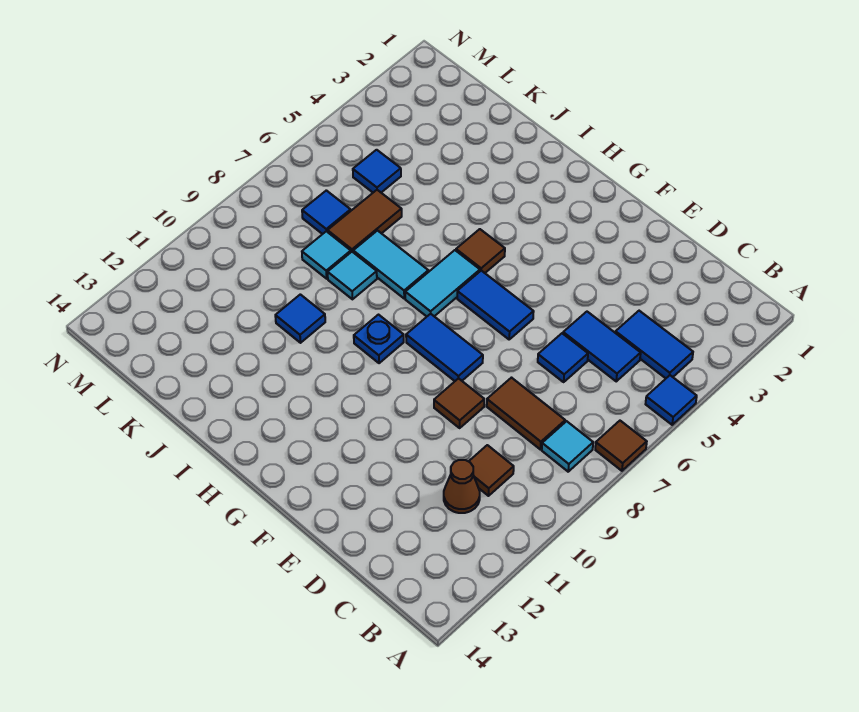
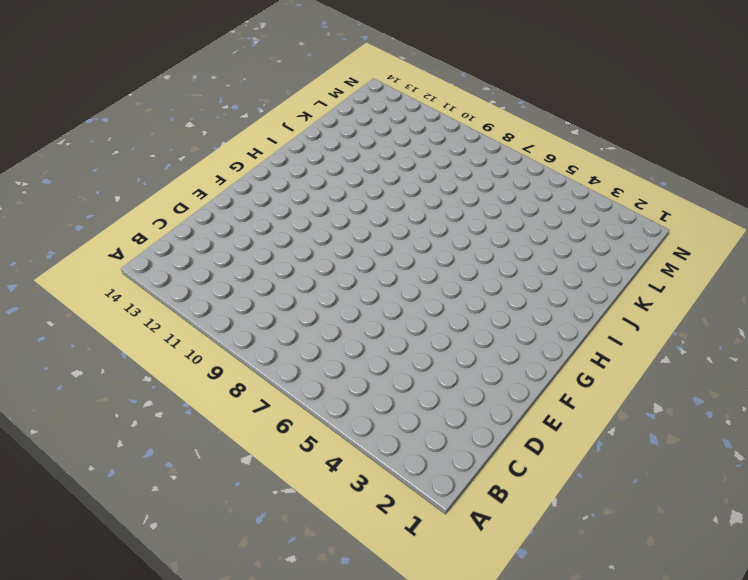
none -> blue tile A5 level 1
none -> brown tile A7 level 1
none -> blue tile B4:C4 level 1

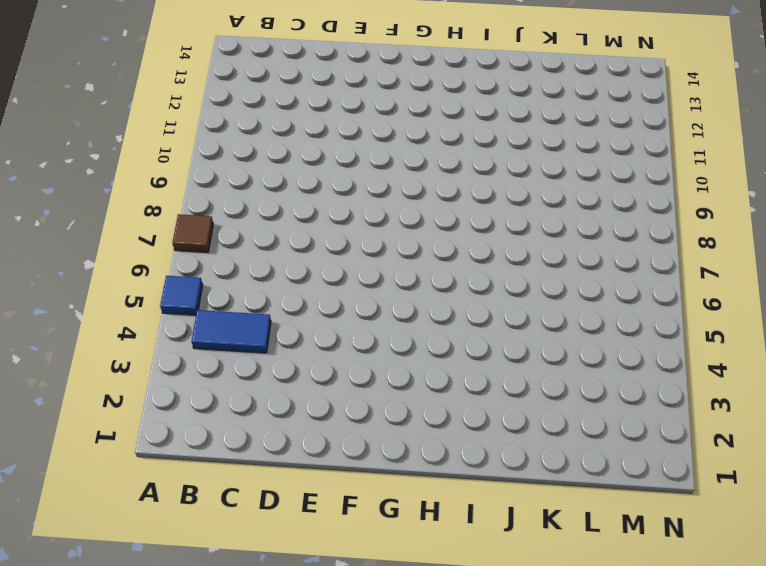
none -> cyan tile B8 level 1
none -> blue tile C5:D5 level 1
none -> brown tile C8:D8 level 1

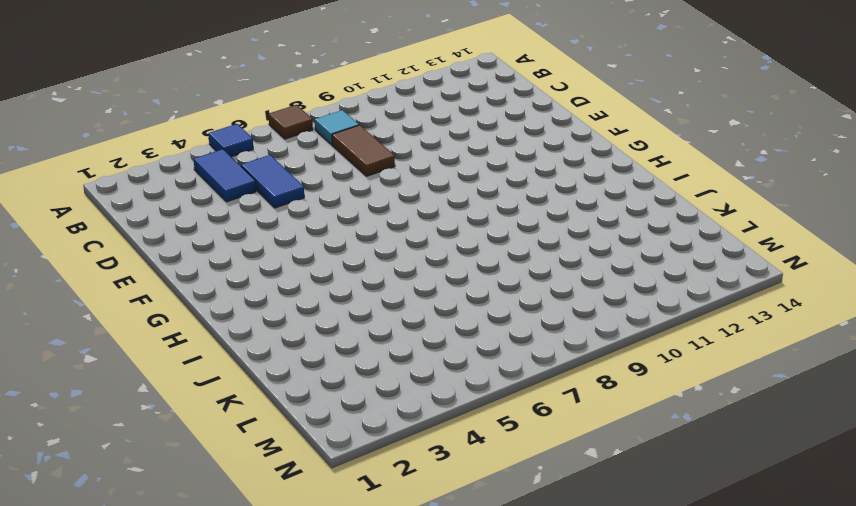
none -> brown tile C10 level 1
none -> brown cone C11 level 1
none -> blue tile D6 level 1

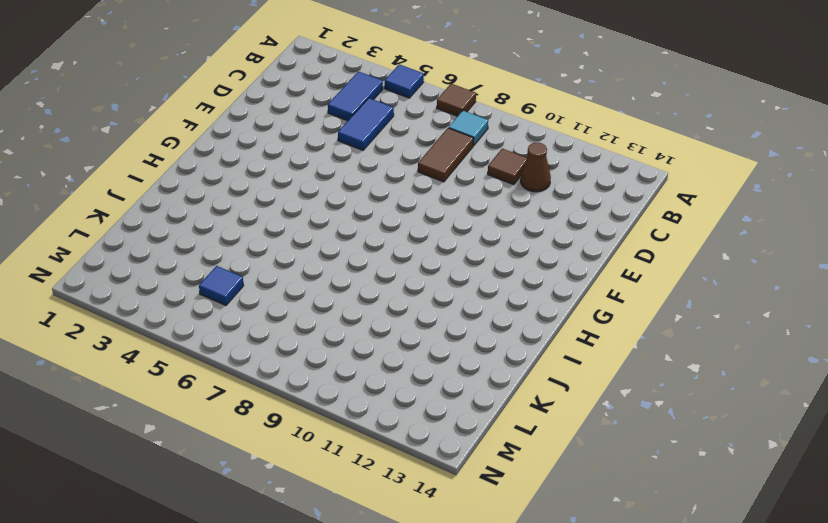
none -> blue tile D6 level 1
none -> brown tile E9 level 1
none -> blue tile F6:G6 level 1

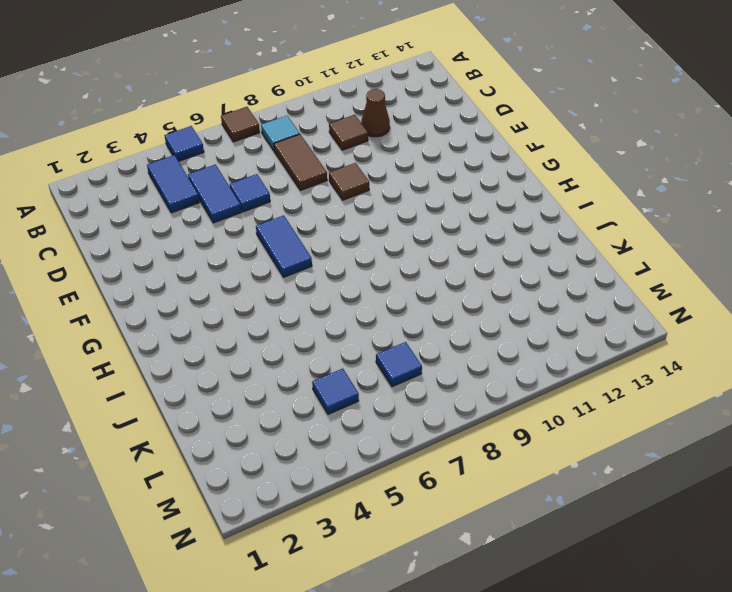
none -> blue tile F8:G8 level 1
none -> brown tile H5 level 1
none -> cyan tile H6:H7 level 1

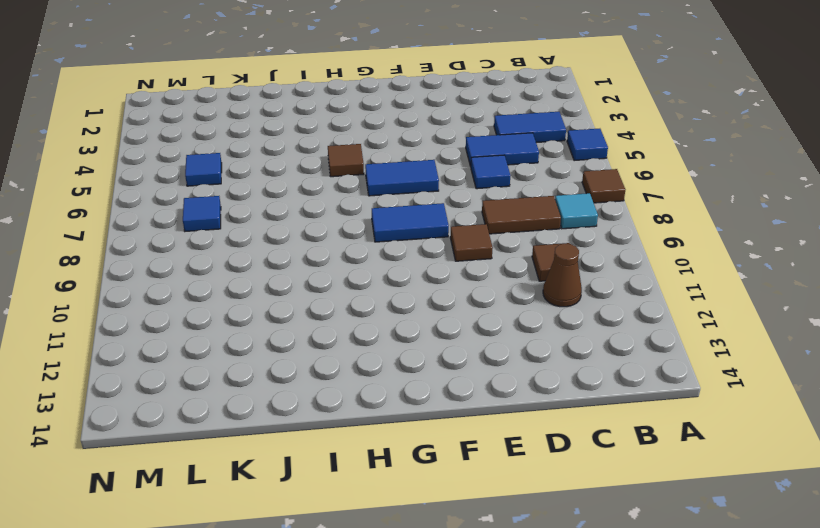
none -> cyan tile H6:H7 level 1
none -> blue plate H9 level 1
none -> cyan tile I7:J7 level 1

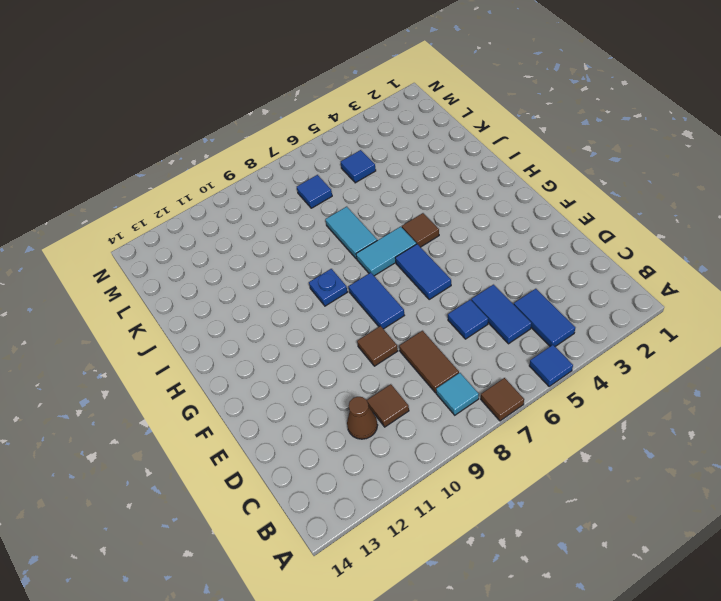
none -> cyan tile J8 level 1
none -> blue tile J10 level 1
none -> brown tile K6:K7 level 1

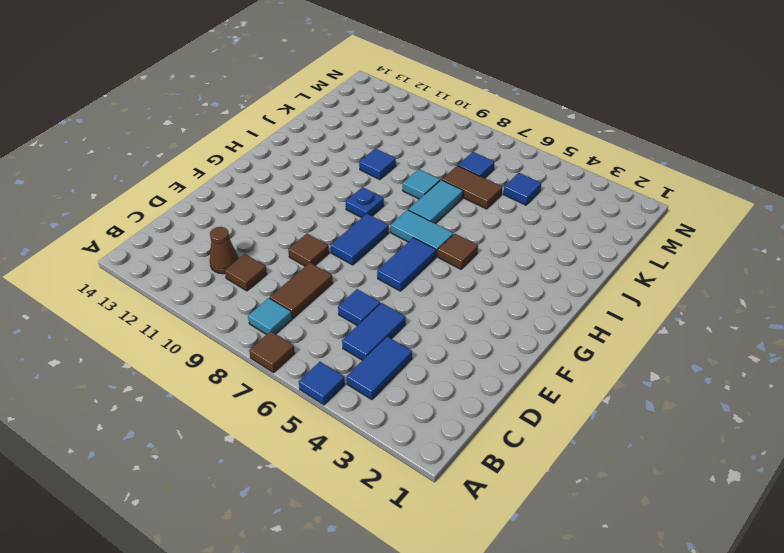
none -> cyan tile K8 level 1

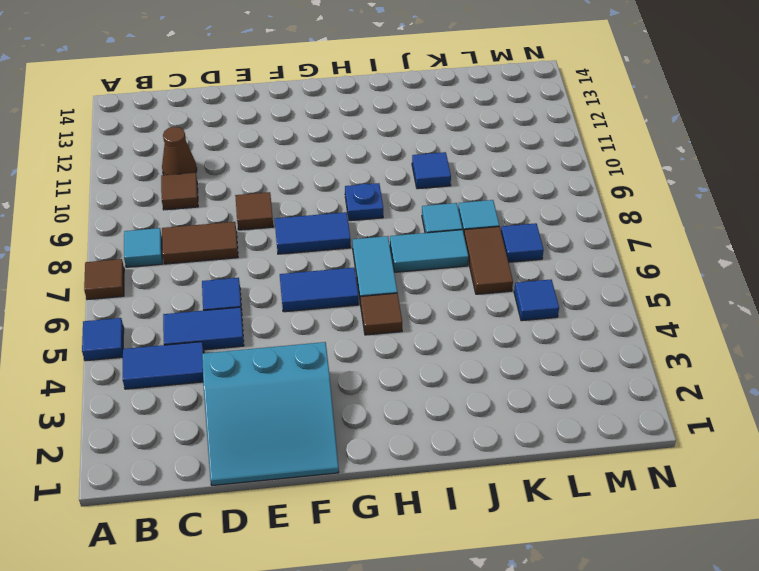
cyan slope D1:F3 level 1 top 3 -> none

